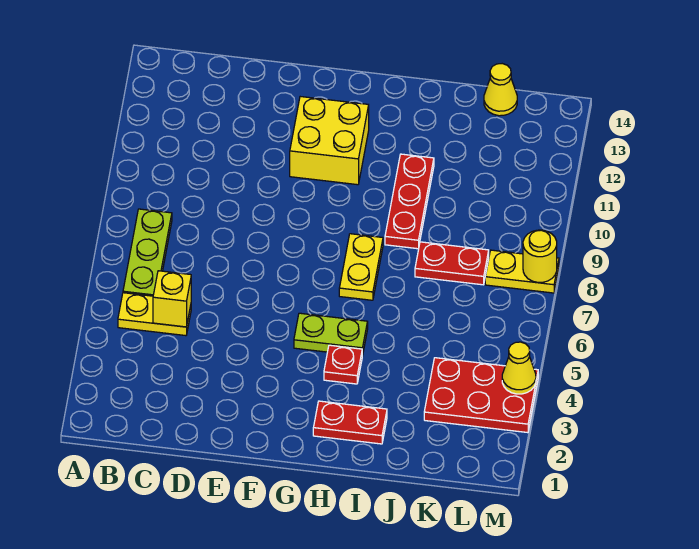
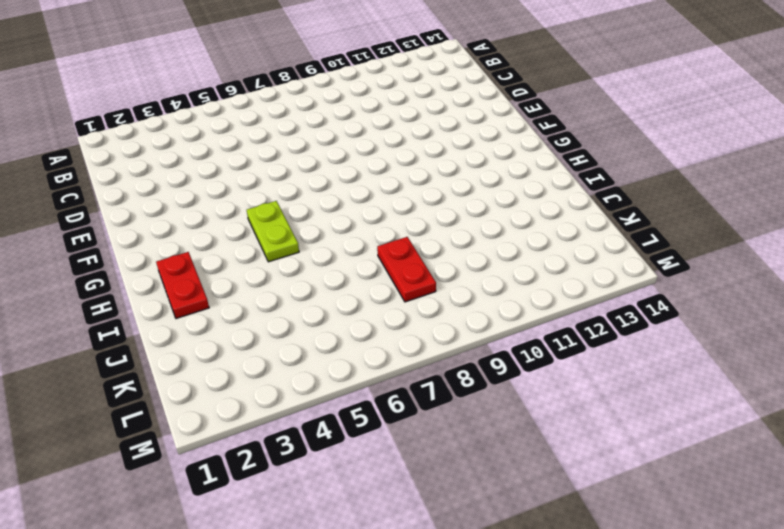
none -> yellow plate B5:C5 level 1
none -> lime plate B6:B8 level 1
none -> yellow brick F11:G12 level 1

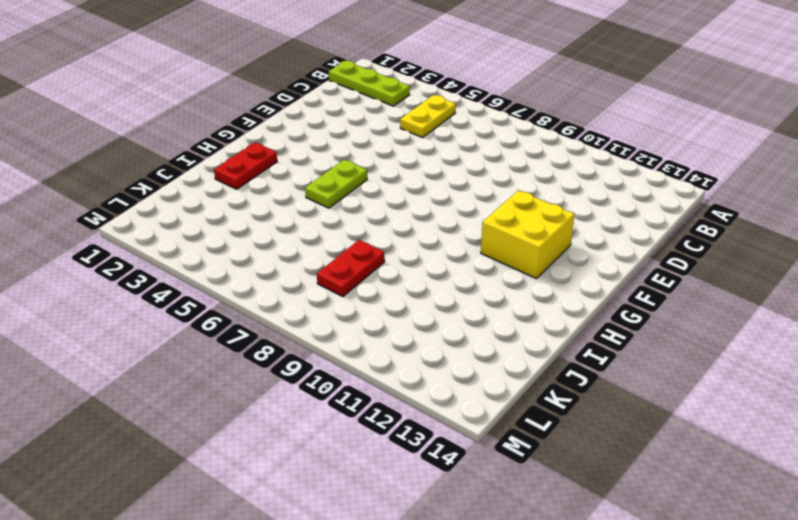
lime plate B1:B3 level 1 -> lime plate B6:B8 level 1
none -> red plate H4 level 1
none -> yellow plate H7:H8 level 1
none -> red plate I9:I11 level 1

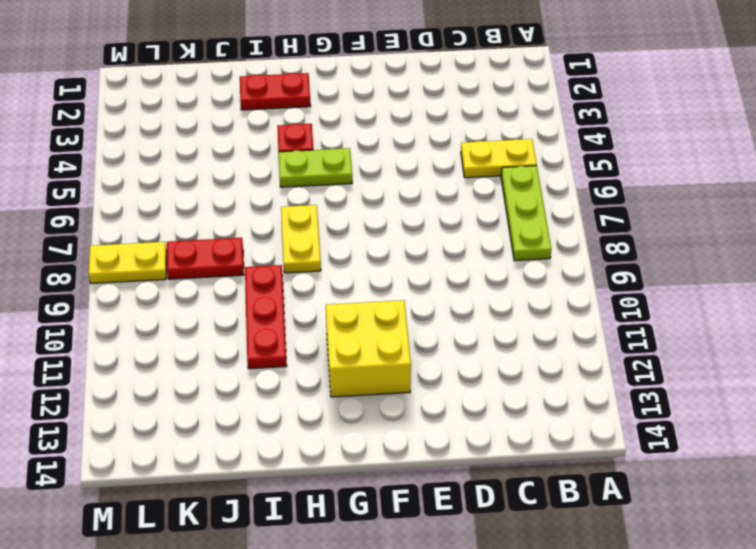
none -> red plate K3:M4 level 1
none -> yellow cone K14 level 1
none -> yellow brick C5 level 2

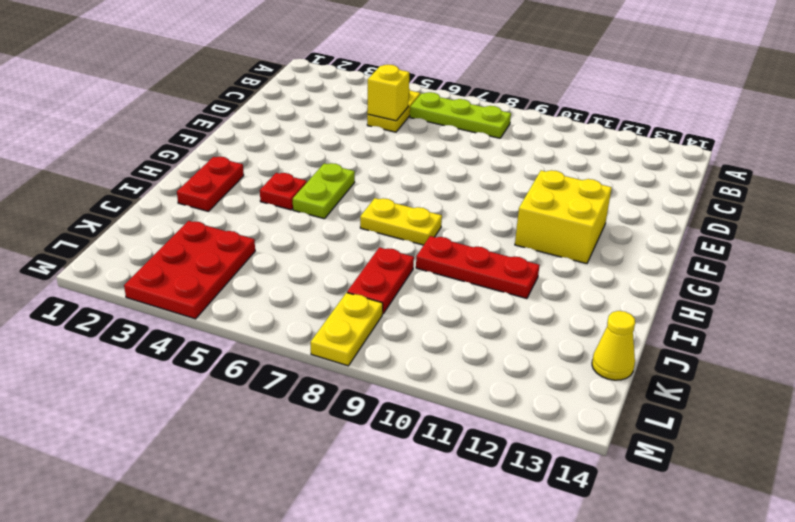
none -> yellow cone M4 level 2
none -> yellow round brick M8 level 2

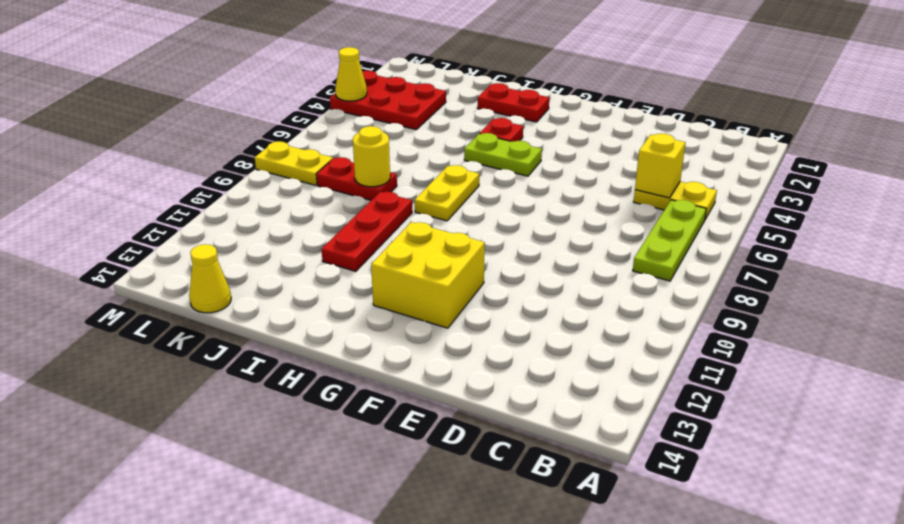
yellow round brick J8 level 2 -> yellow round brick M8 level 2

